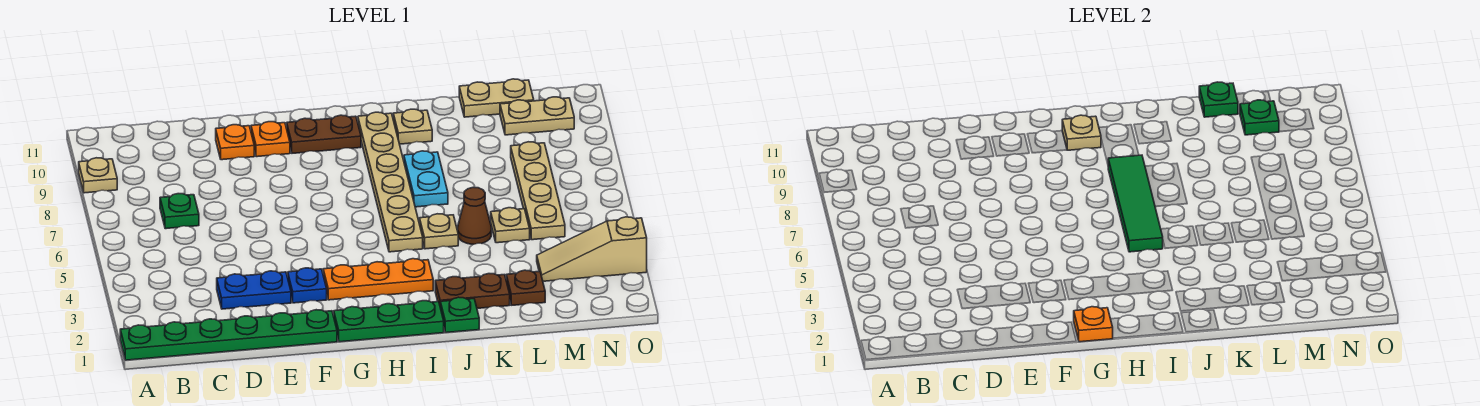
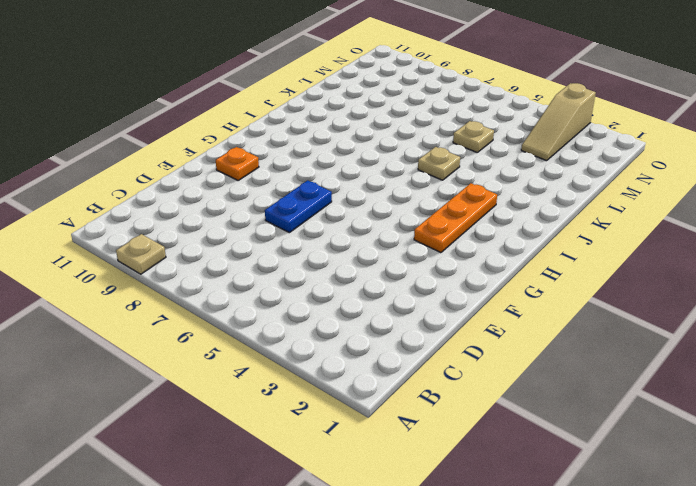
blue plate E7:F7 level 1 -> blue plate D3:E3 level 1
none -> green plate A1:F1 level 1
none -> green plate C7 level 1
none -> orange plate E10 level 1

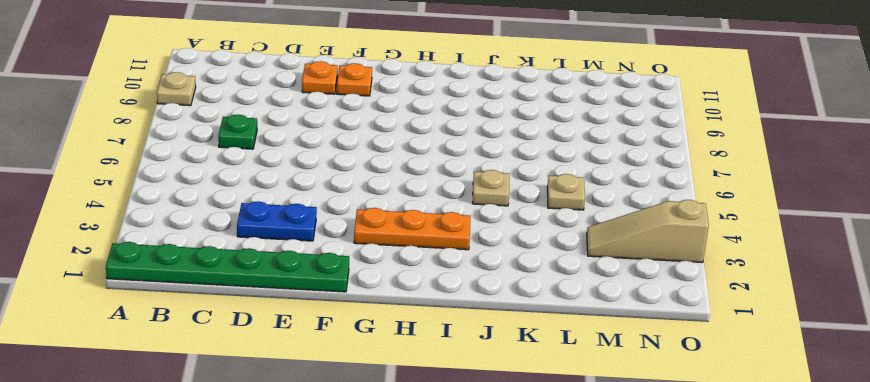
none -> blue plate F3 level 1
none -> green plate G1:I1 level 1
none -> brown plate G10:H10 level 1

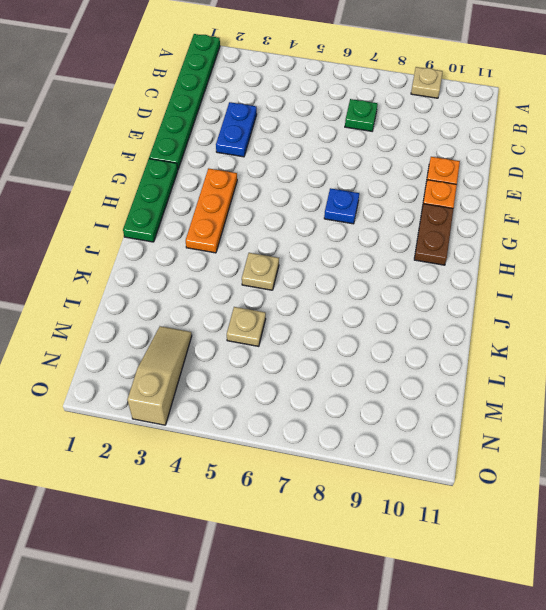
blue plate G7 level 1 -> blue plate F3 level 1
none -> tan plate I5:I10 level 1
none -> green plate J1 level 1
none -> brown plate J2:K2 level 1

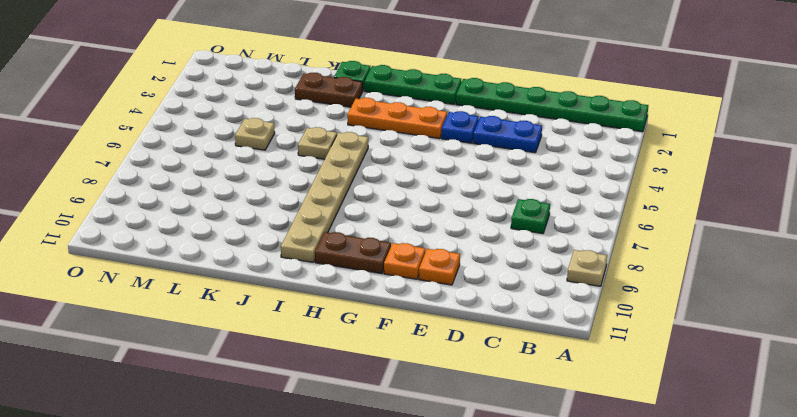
none -> cyan plate J7:J8 level 1
none -> tan plate J10 level 1
none -> brown cone K5 level 1

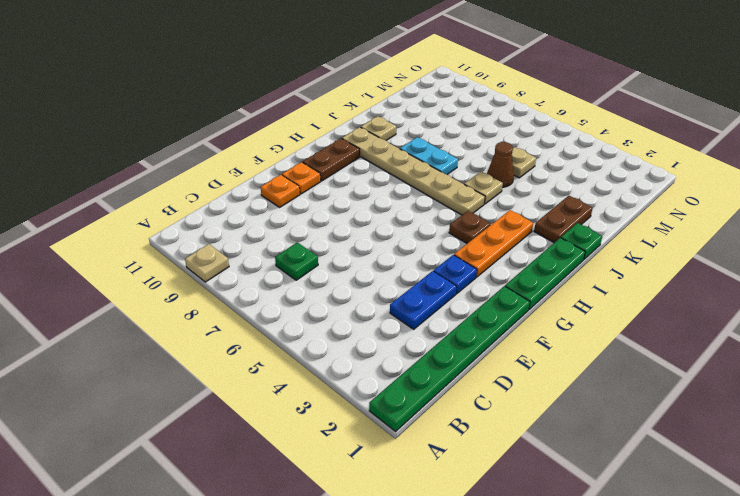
brown plate H4 level 1 -> brown plate L2 level 1
none -> tan plate L11:M11 level 1
none -> tan slope M3:O3 level 1 top O
none -> tan plate M5:M8 level 1

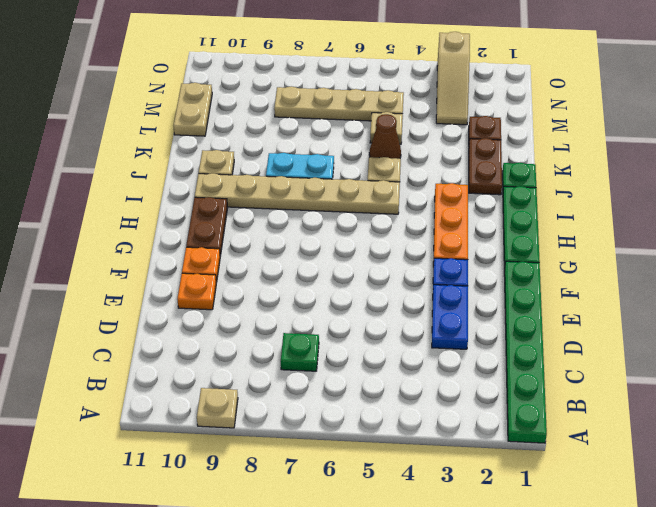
none -> tan plate M10:N10 level 1
none -> orange plate G1 level 2
none -> tan plate H10 level 2

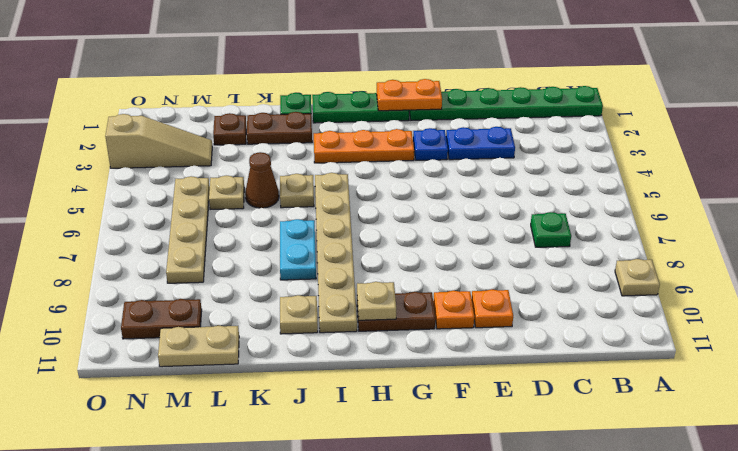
orange plate F1:G1 level 2 -> orange plate G1 level 2
brown plate M10:N10 level 1 -> tan plate M10:N10 level 1
none -> green tile I5:I8 level 2
none -> green plate L11 level 2
none -> green plate M10 level 2

